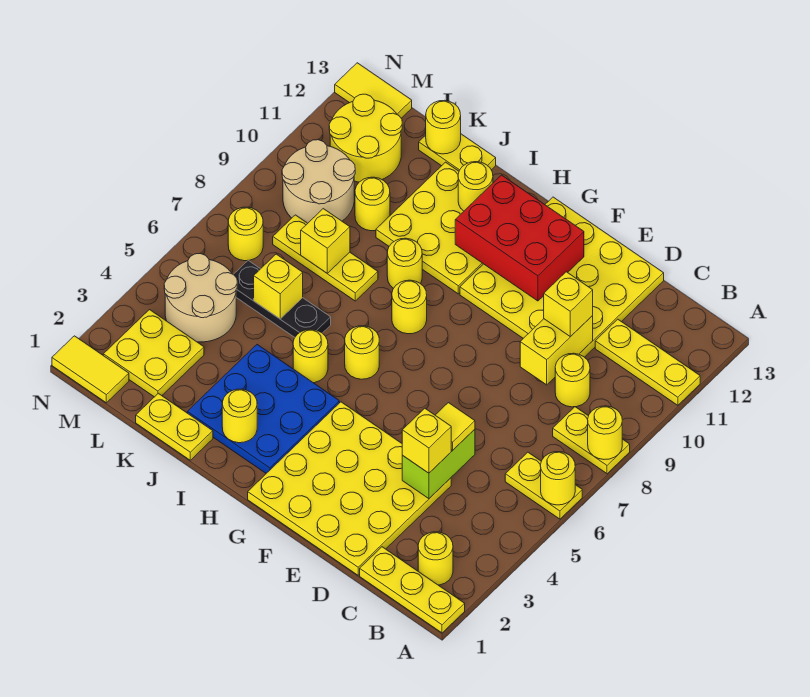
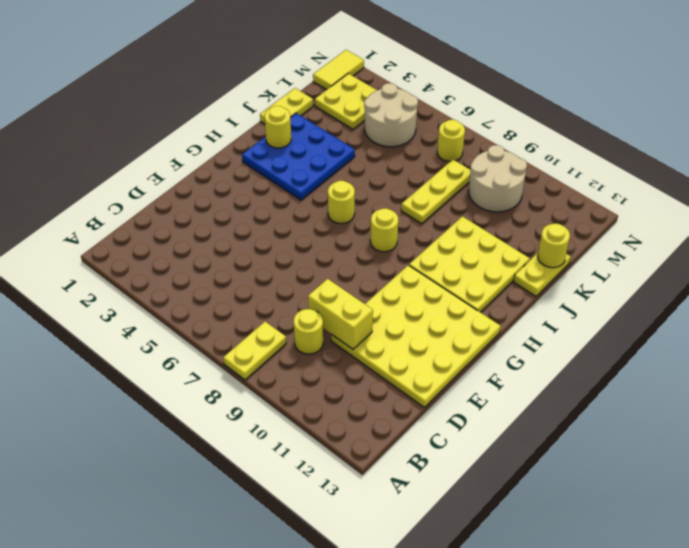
none -> yellow plate A1:C1 level 1
none -> yellow plate A6:B6 level 1
none -> yellow plate A11:C11 level 1
none -> yellow round brick B2 level 1

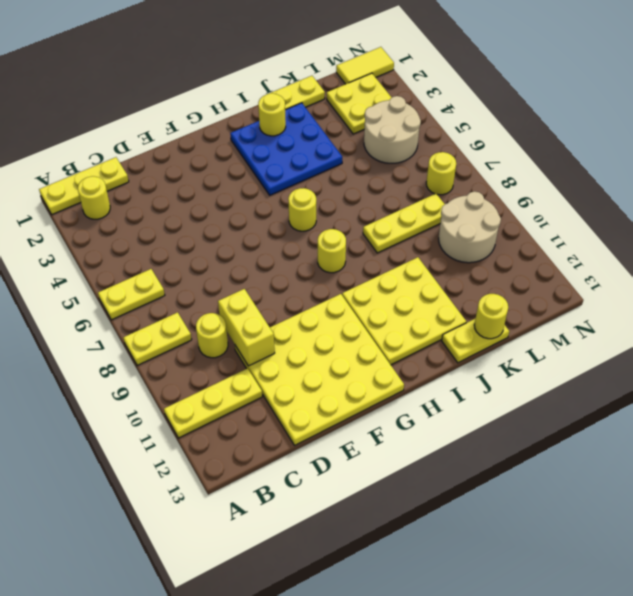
none -> yellow plate D1:G4 level 1
none -> yellow round brick I5 level 1
none -> yellow round brick I9 level 1
none -> black plate J6:L6 level 1

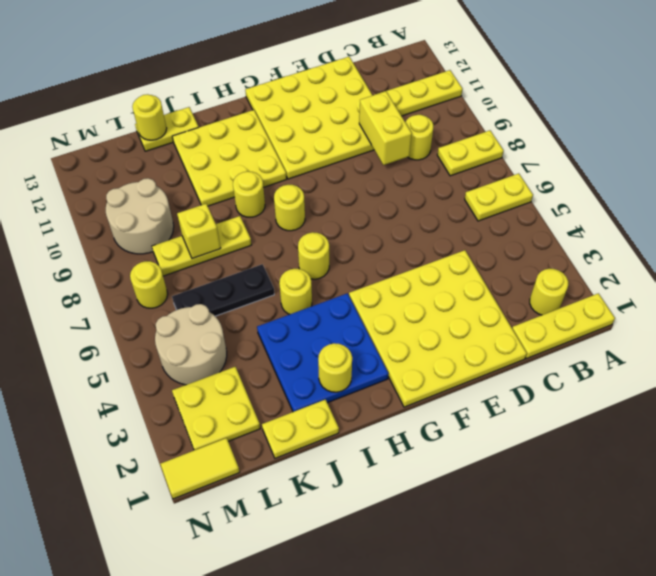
none -> yellow round brick K10 level 1
none -> yellow round brick L11:M12 level 1
none -> yellow tile M13:N13 level 1
none -> yellow round brick A6 level 2

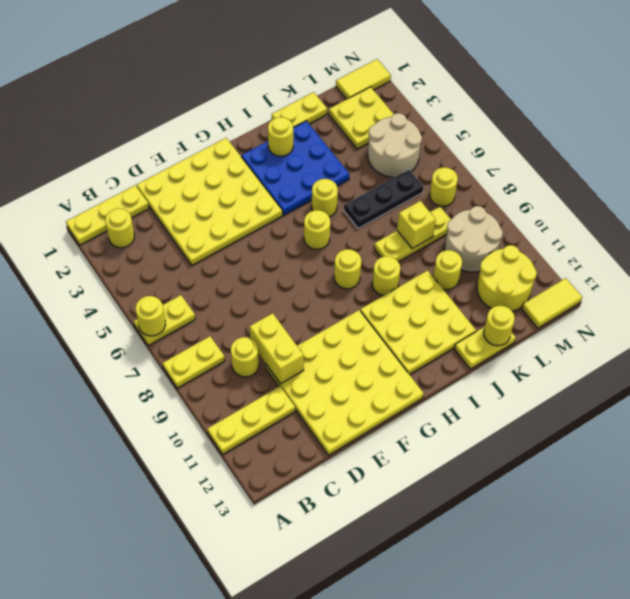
none -> yellow round brick A8 level 2
none -> lime brick D4:D5 level 2
none -> red brick F11:H12 level 2
none -> yellow round brick I12 level 2

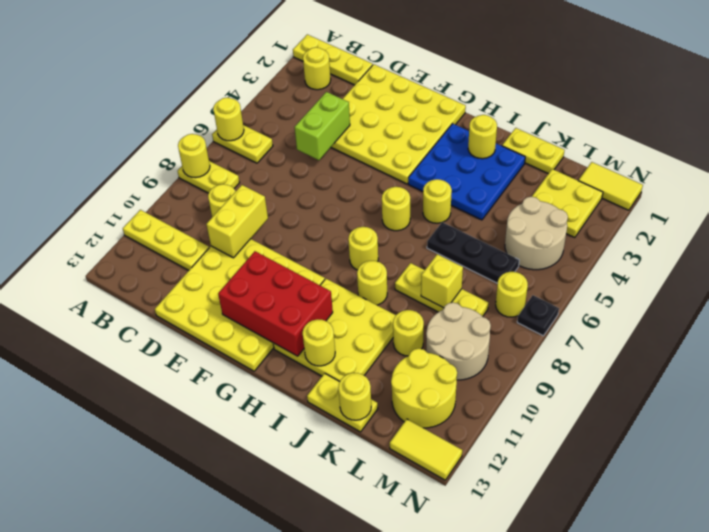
black plate N7 level 1 -> none
none -> yellow brick K6 level 2
none -> yellow brick D4 level 3
none -> yellow tile D5 level 3
none -> yellow brick D10 level 3

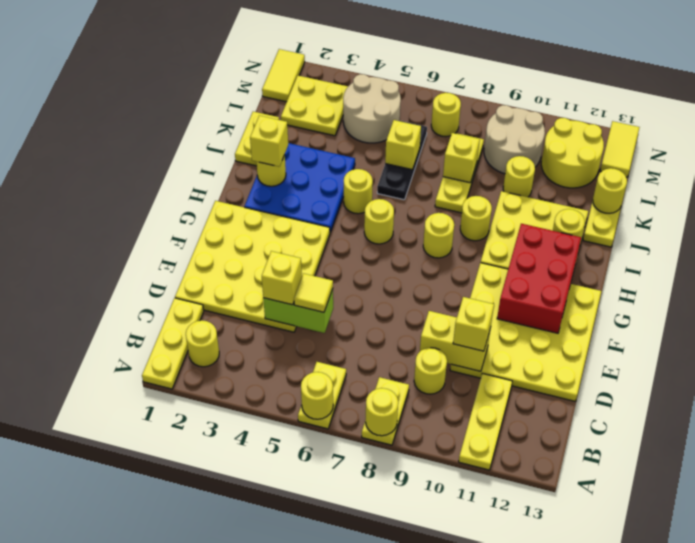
yellow brick I2 level 3 -> none

